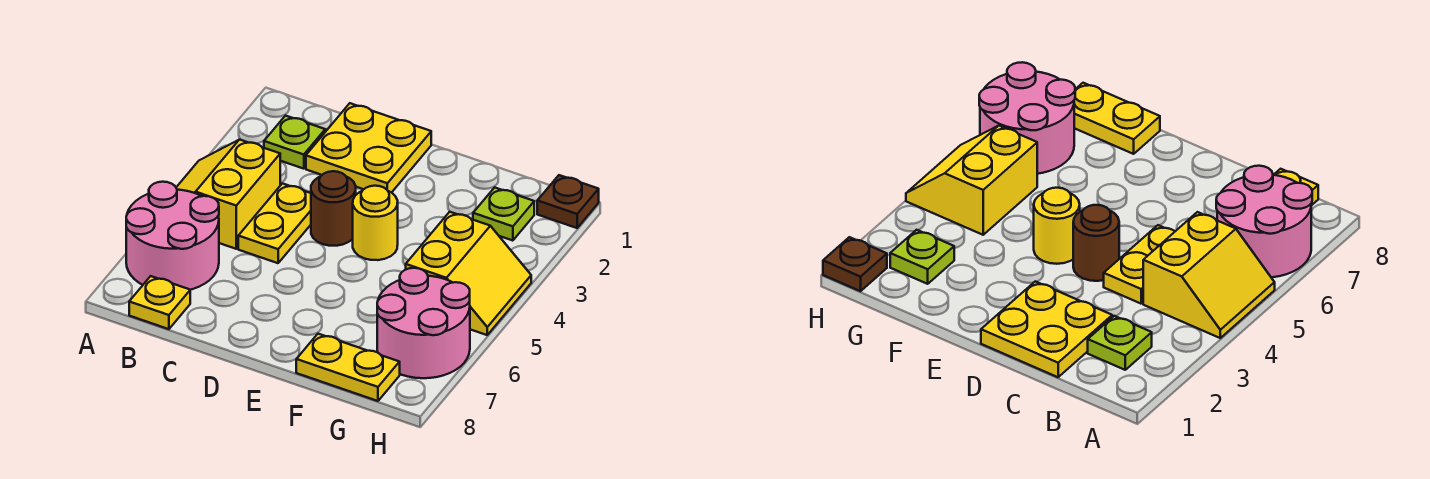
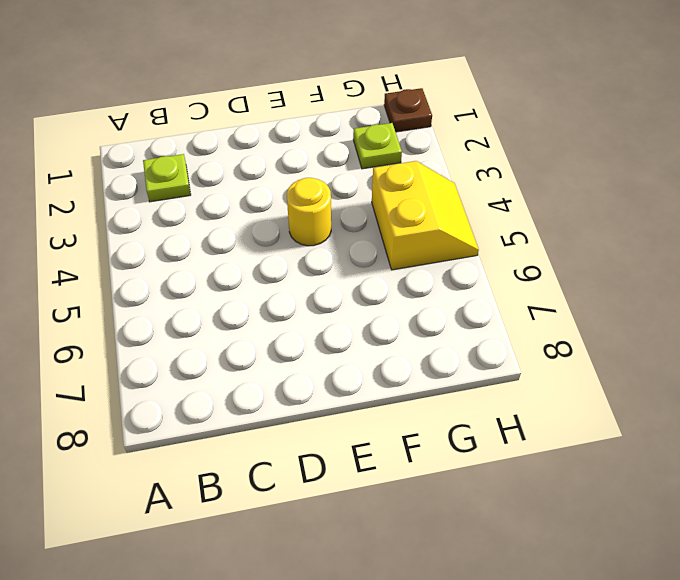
none -> yellow slope A4:B5 level 1 top B
none -> pink round brick A6:B7 level 1
none -> yellow plate B8 level 1

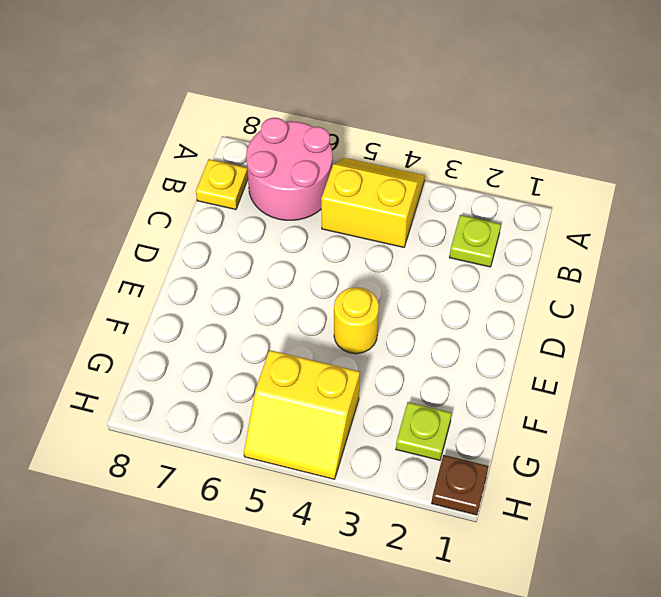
none -> yellow plate C1:D2 level 1
none -> yellow plate C4:C5 level 1
none -> brown round brick D4 level 1

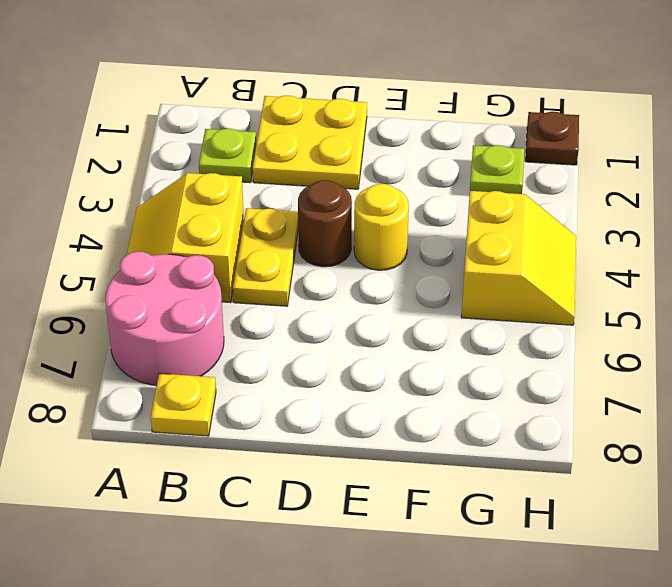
none -> yellow plate F8:G8 level 1
none -> pink round brick G6:H7 level 1

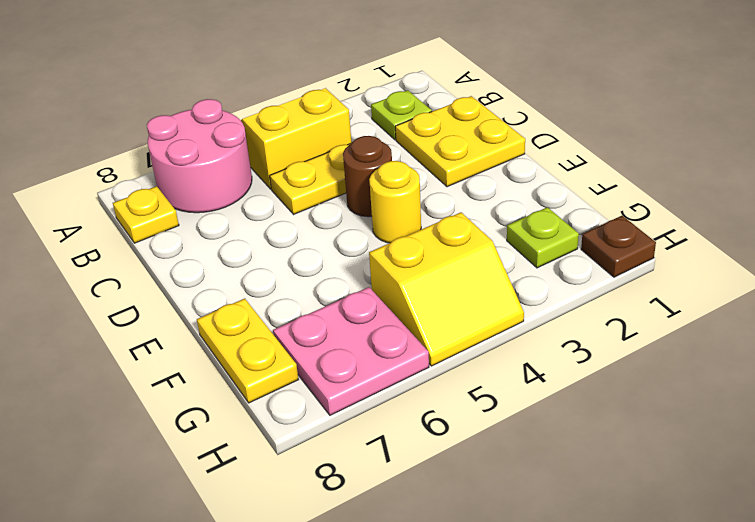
pink plate G6:H7 level 1 -> pink round brick G6:H7 level 1

